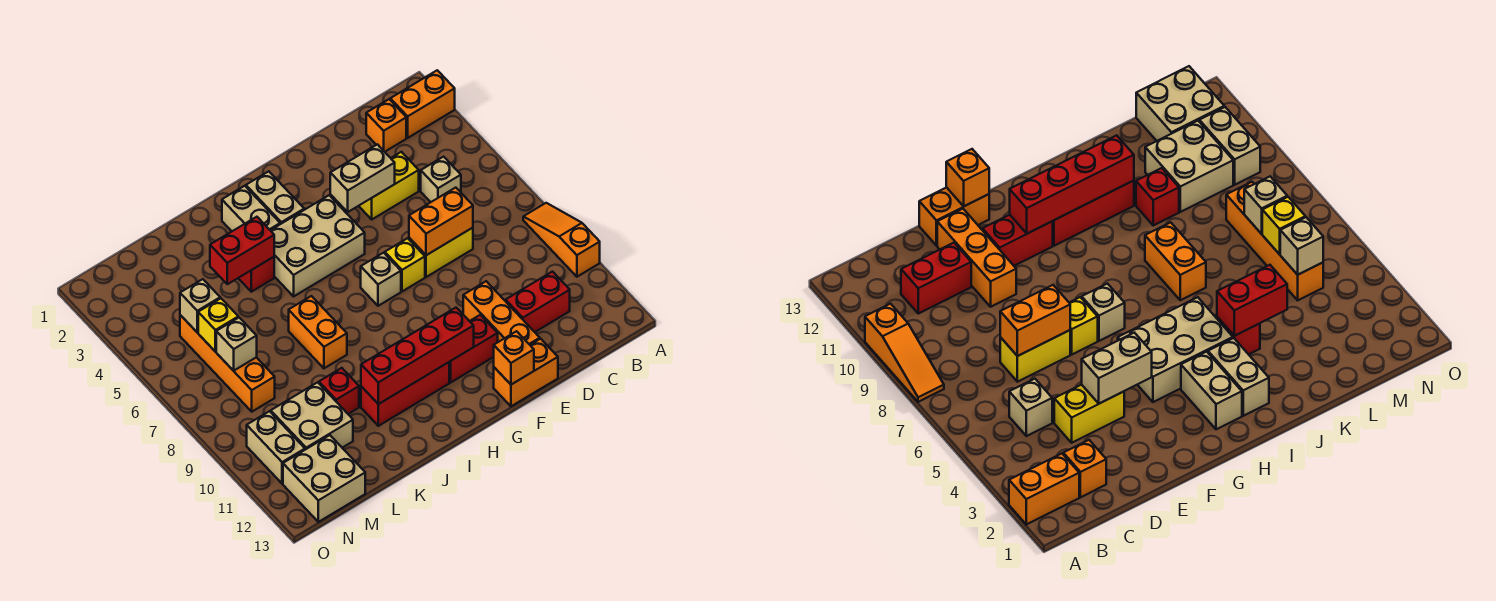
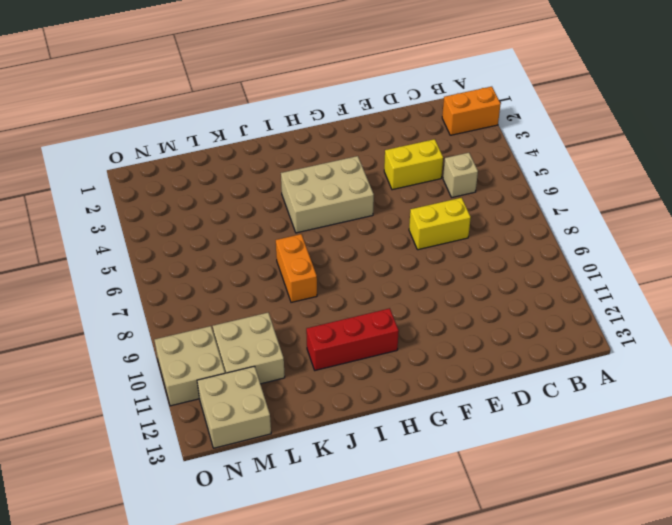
tan brick N10:O11 level 1 -> tan brick N10:N11 level 1
none -> orange slope A8:A10 level 1 top 10
none -> orange brick C2 level 1
none -> red brick C11:D11 level 1
none -> orange brick E10:E12 level 1

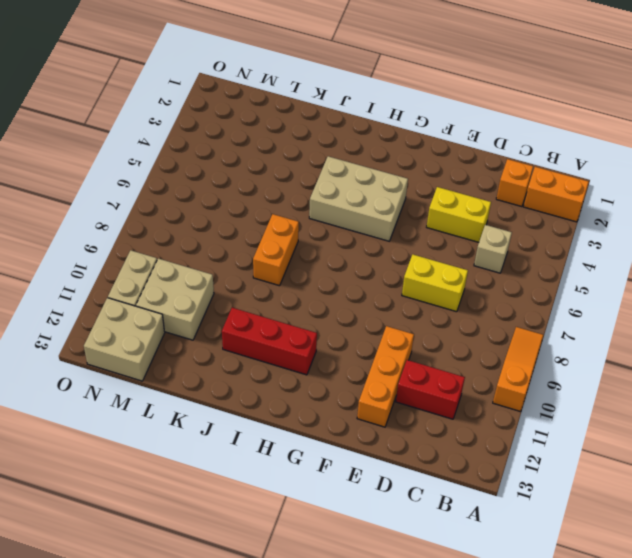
none -> orange brick E13:F13 level 1
none -> yellow brick F7 level 1
none -> red brick F11:G11 level 1
none -> tan brick G7 level 1

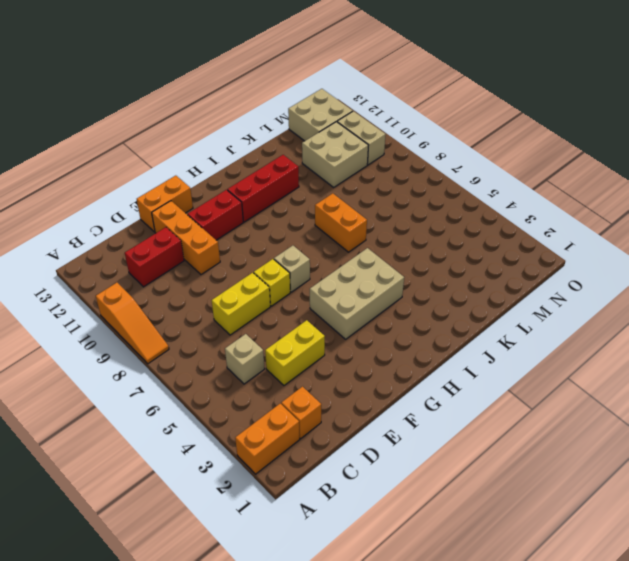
none -> tan brick H2:H3 level 1
none -> tan brick I2:I3 level 1
none -> red brick J4 level 1
none -> red brick K10 level 1

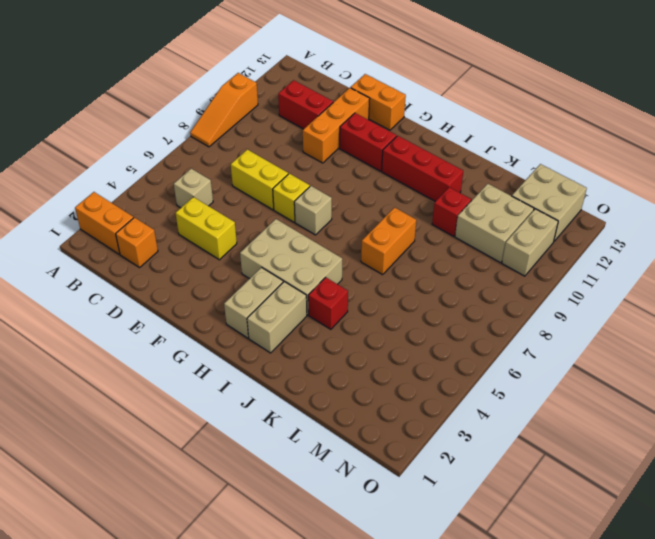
none -> orange brick M5:M8 level 1
none -> orange brick D7:E7 level 2
none -> tan brick E4:F4 level 2
none -> orange brick F13 level 2

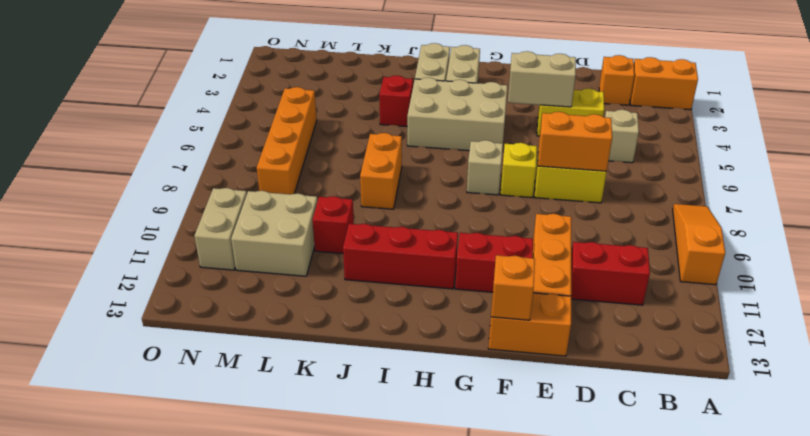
none -> tan brick M12:N13 level 1
none -> red brick G11:J11 level 2
none -> red brick J4:K4 level 2
none -> tan brick M5 level 2

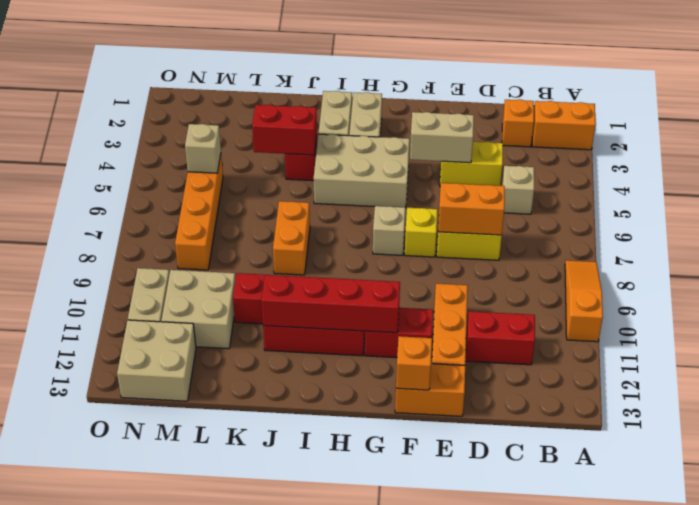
none -> yellow brick M6 level 2
none -> tan brick M7 level 2

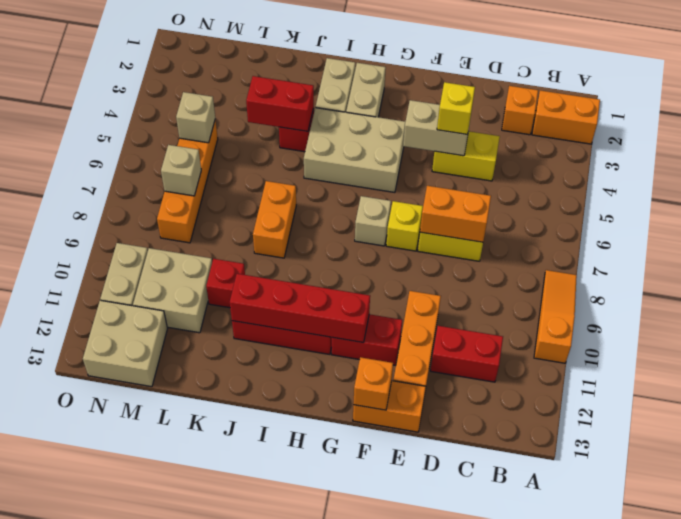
yellow brick E4 level 3 -> yellow brick M6 level 2
none -> tan brick C5 level 1

